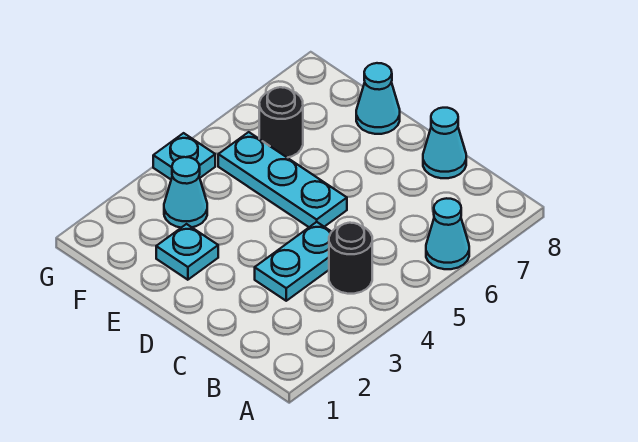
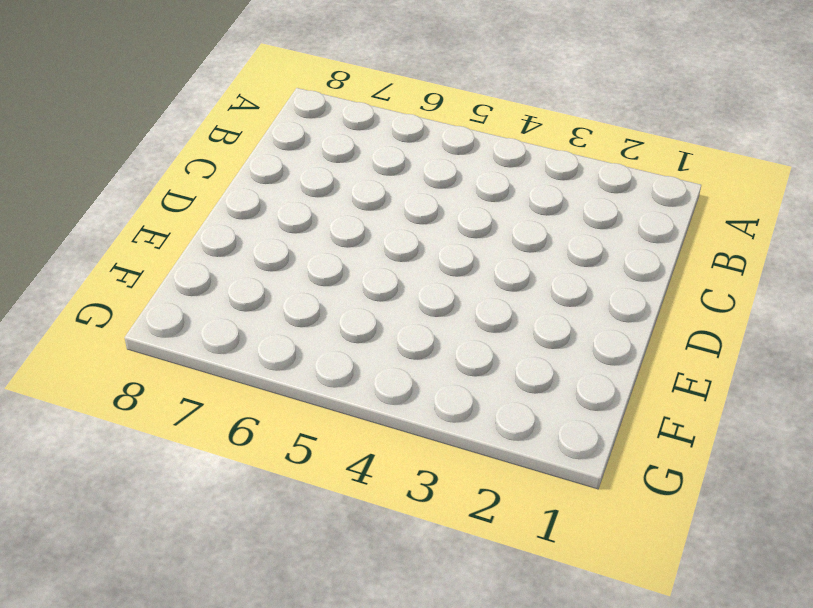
none -> cyan cone A6 level 1
none -> black round brick B4 level 1

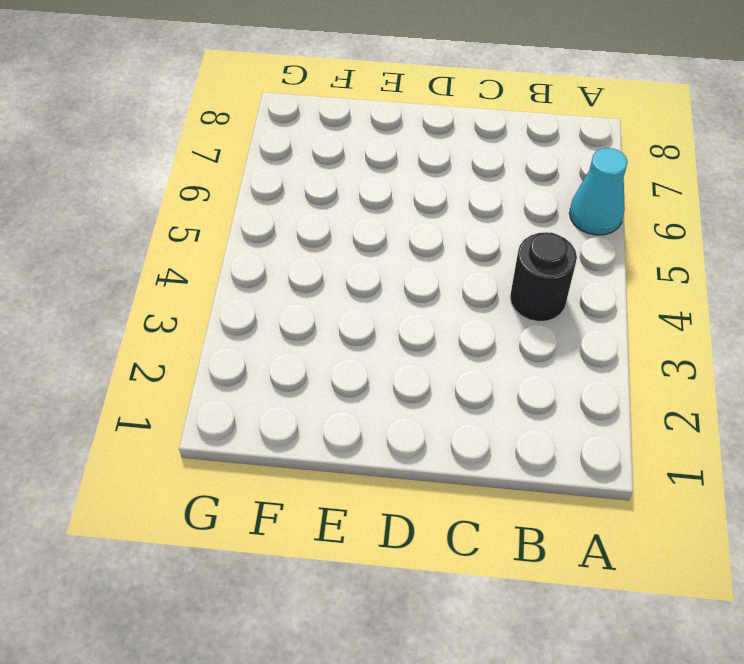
none -> cyan plate C3:C4 level 1
none -> cyan cone C8 level 1

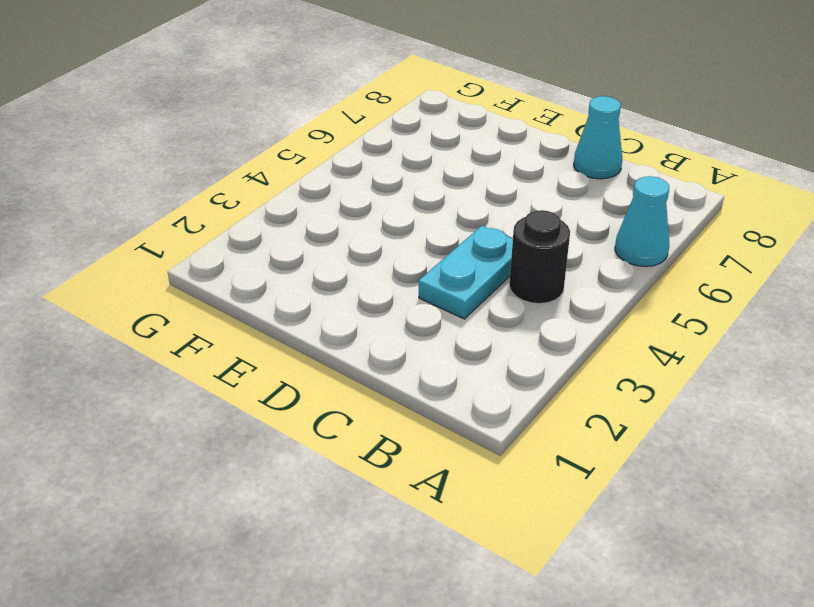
none -> cyan plate D5:F5 level 1
none -> cyan plate E2 level 1

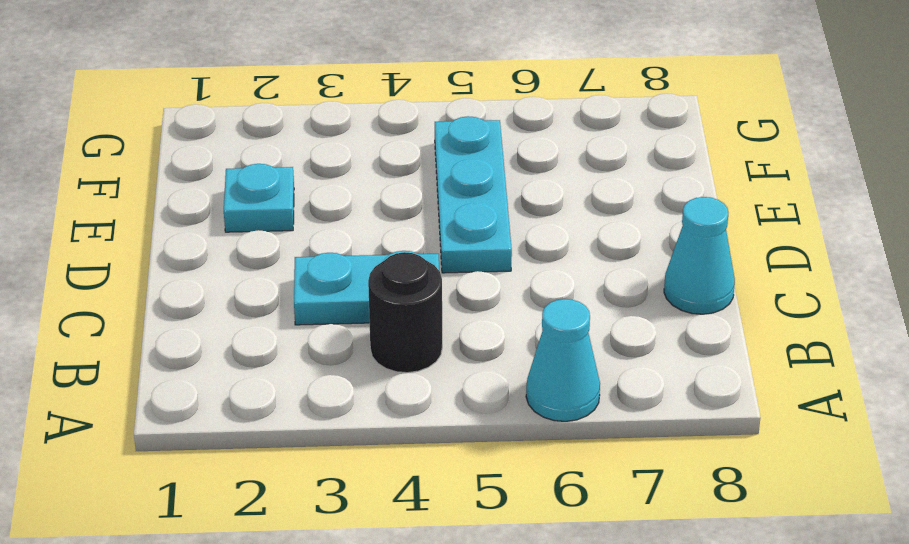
none -> cyan cone E8 level 1
none -> cyan cone F3 level 1

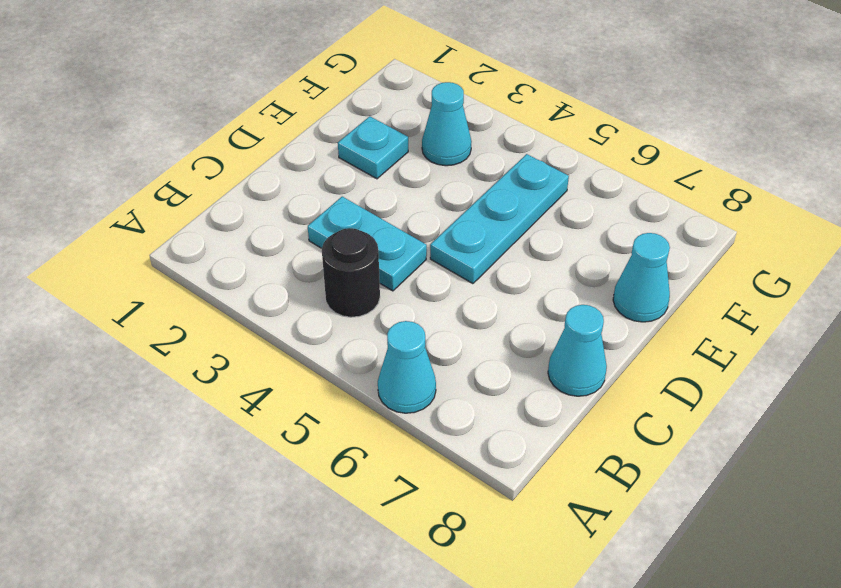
none -> black round brick F6 level 1
none -> cyan plate G4 level 1

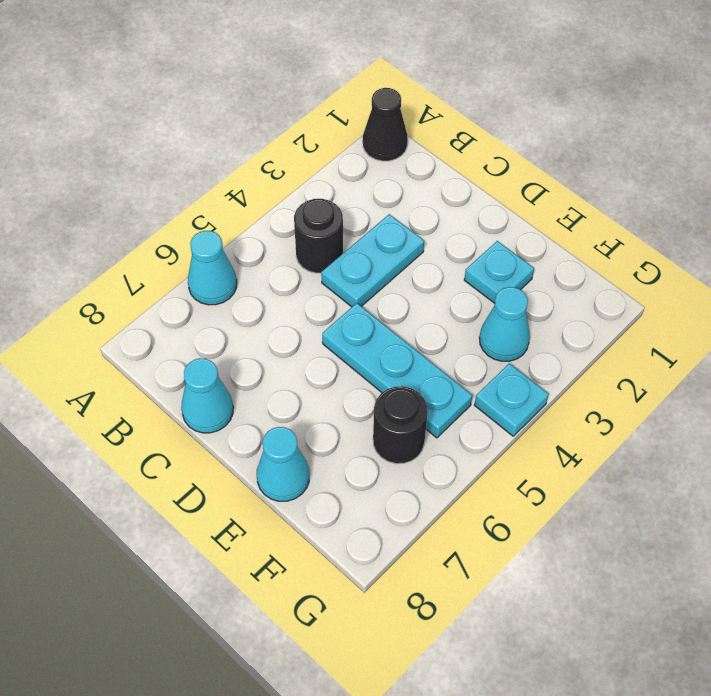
black cone A1 level 1 -> none

